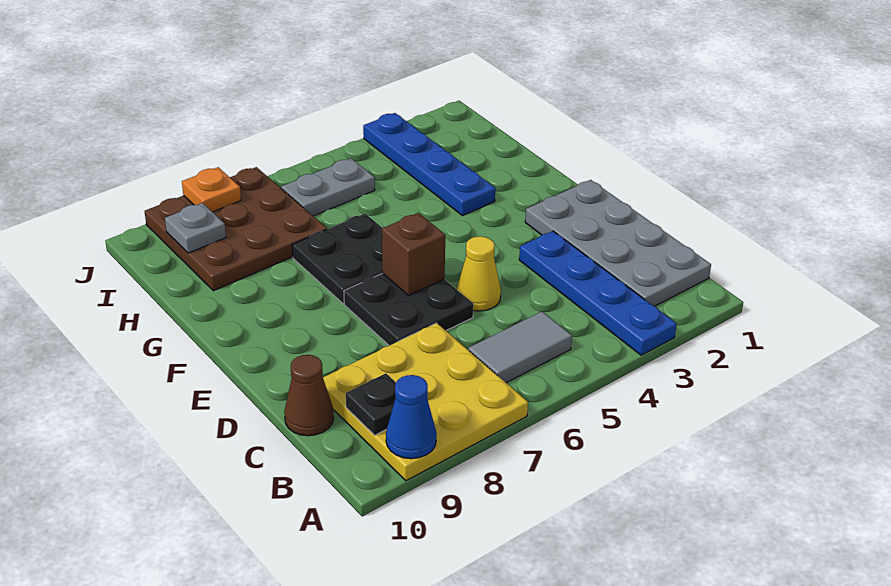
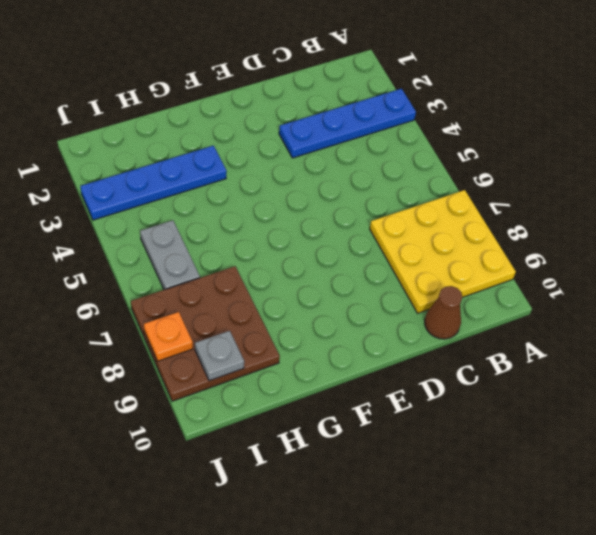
none -> grey plate B1:E2 level 1
none -> grey tile B5:B6 level 1
none -> yellow cone D5 level 1

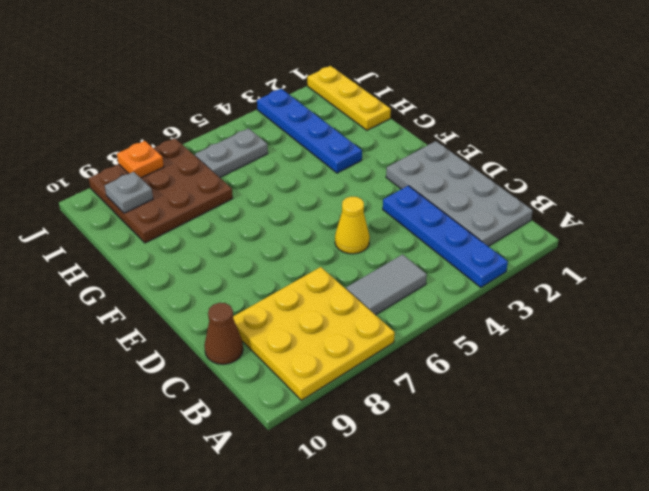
yellow plate H1:J1 level 1 -> none
none -> black plate D6:E7 level 1
none -> black plate F6:G7 level 1
none -> blue cone A9 level 2

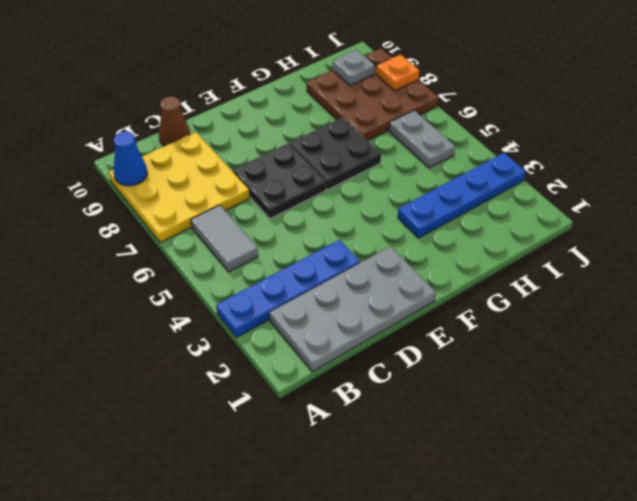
none -> yellow cone D5 level 1
none -> black plate B9 level 2
none -> brown brick E6 level 2

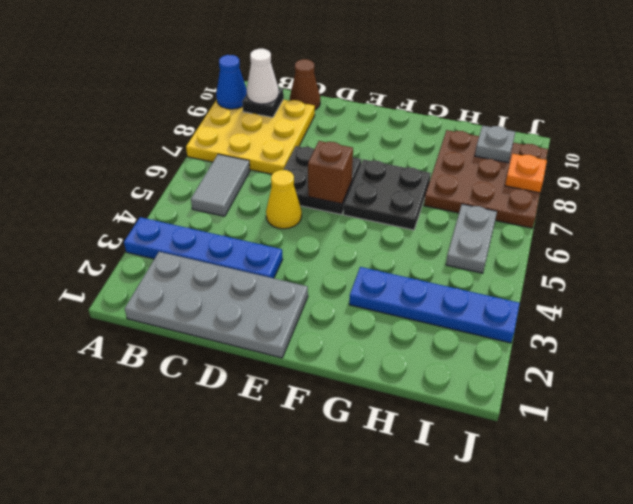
white cone B9 level 3 -> none

